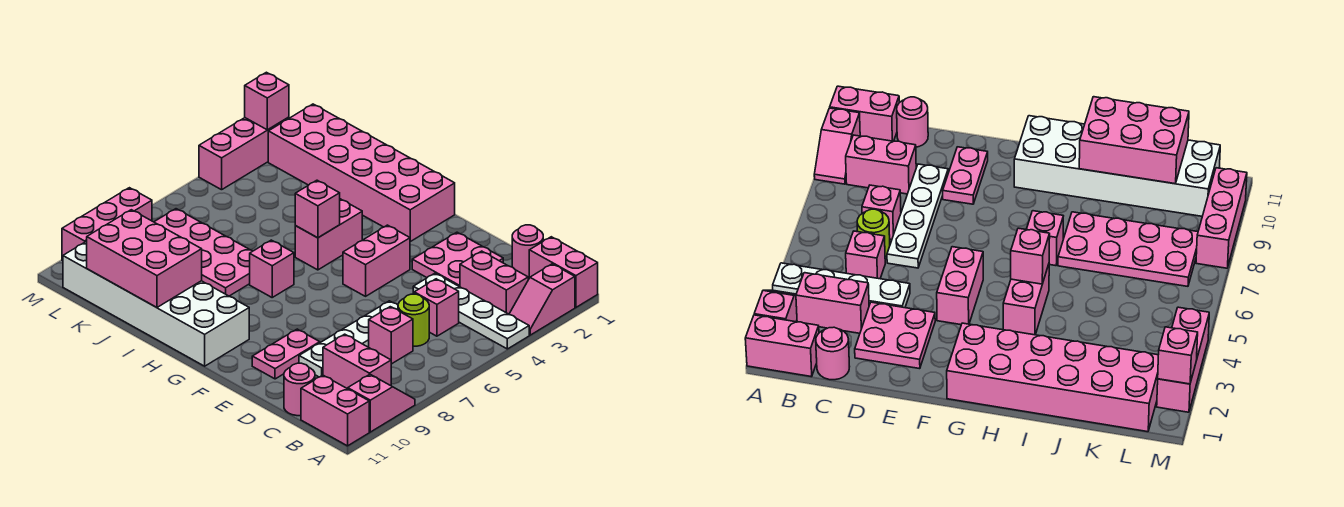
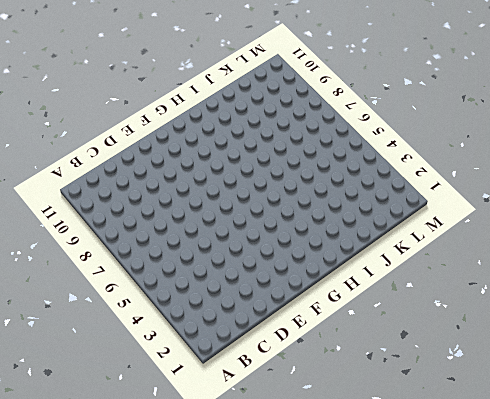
none -> pink brick A1:B1 level 1
none -> pink slope A2:A3 level 1 top 2
none -> white plate A4:D4 level 1

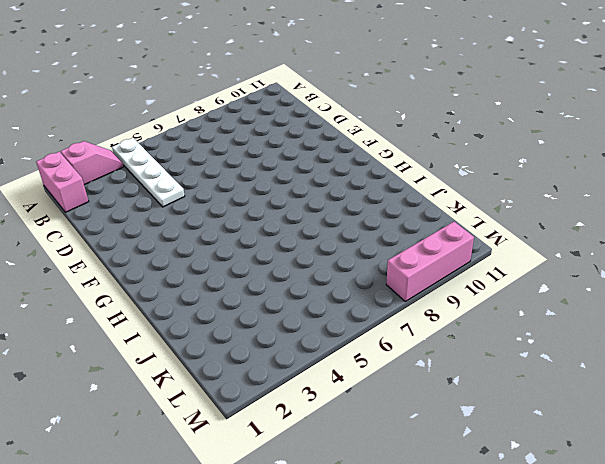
none -> pink slope A9:A10 level 1 top 10
none -> pink brick A11:B11 level 1
none -> pink brick B3:C3 level 1

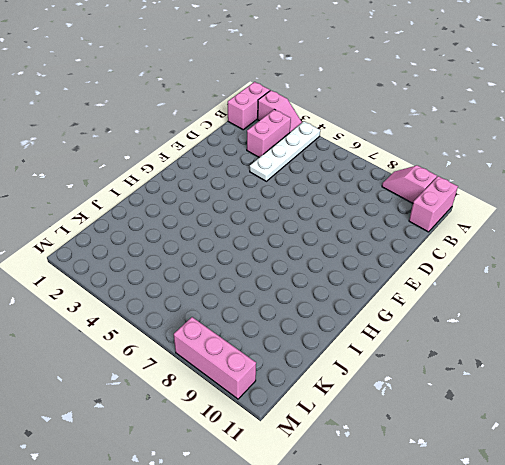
none -> pink brick B9:C9 level 1
none -> pink round brick C1 level 1
none -> pink brick C5 level 1

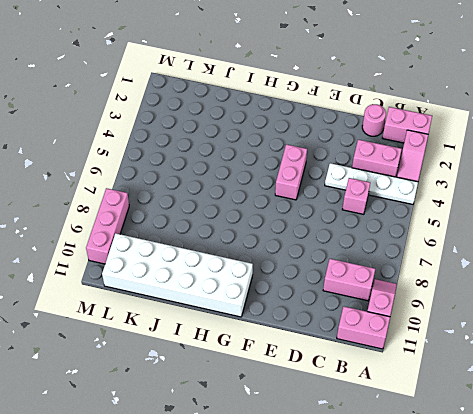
none -> lime round brick C6 level 1
none -> pink brick C7 level 1
none -> pink round brick C11 level 1

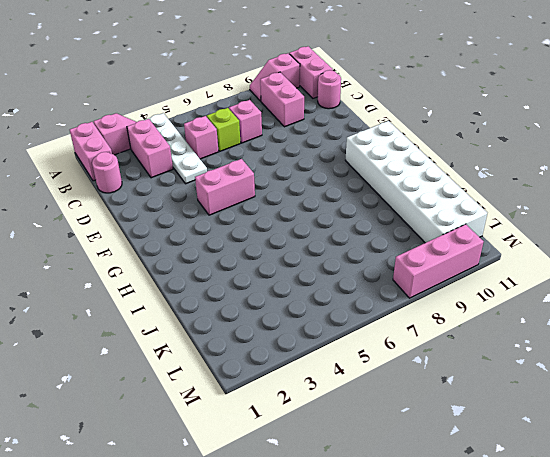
lime brick C6 level 1 -> lime round brick C6 level 1
none -> pink plate D2:E3 level 1
none -> white plate D6:D9 level 1
none -> pink plate E9:E10 level 1

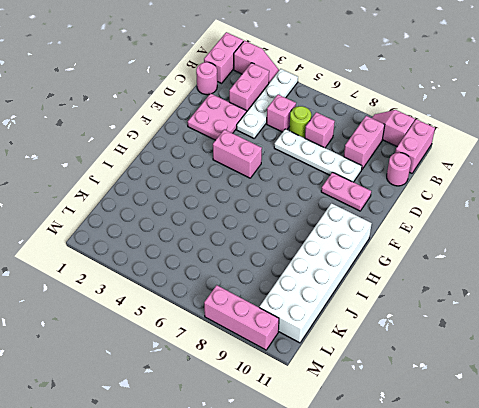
none -> pink brick G1:L2 level 1
none -> pink brick H4:H5 level 1
none -> pink brick H7 level 1

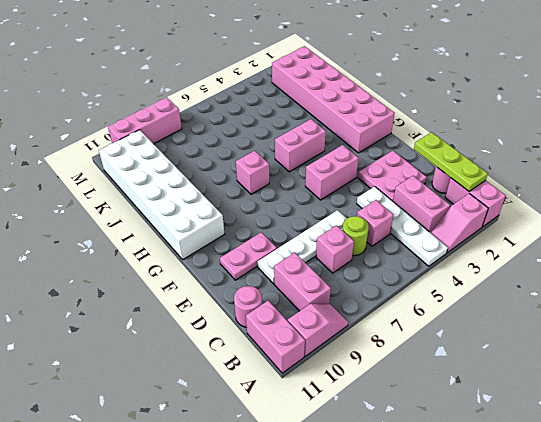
lime plate B1:D1 level 2 -> none
none -> pink plate I7:L8 level 1
none -> pink brick M2:M4 level 1
none -> pink brick H5 level 2

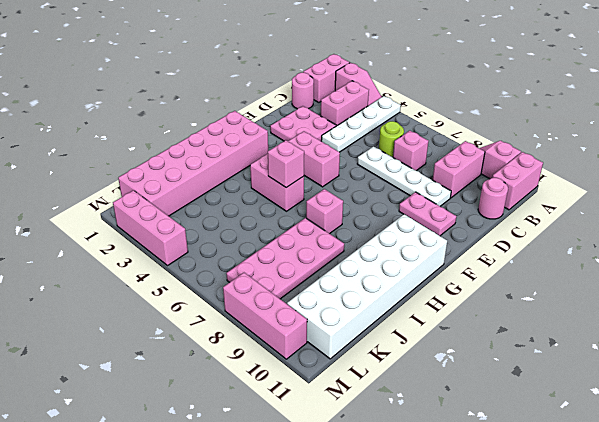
none -> pink brick C5 level 1
none -> pink brick I10:K11 level 2
none -> pink brick M2 level 2

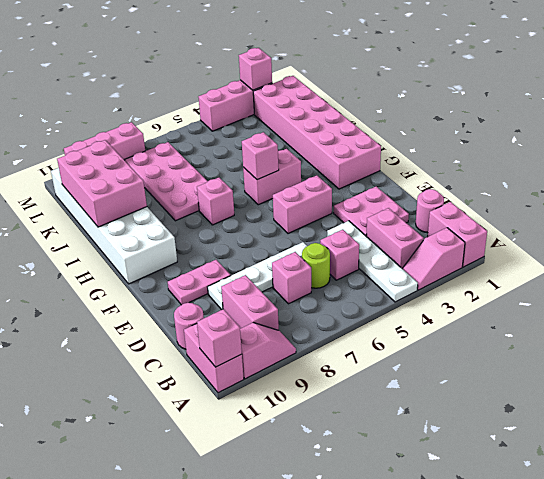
pink brick A11 level 2 -> none

